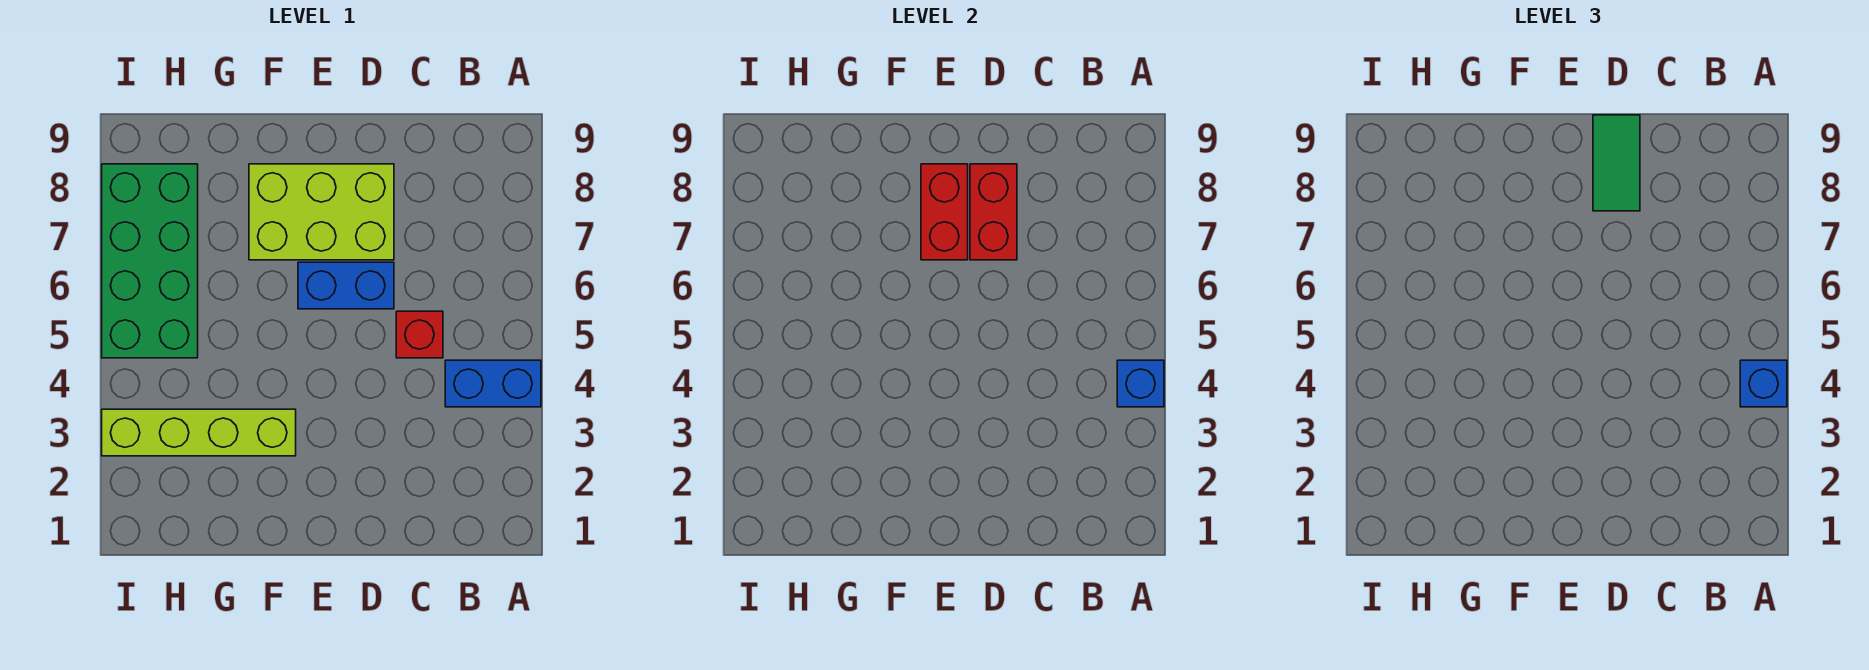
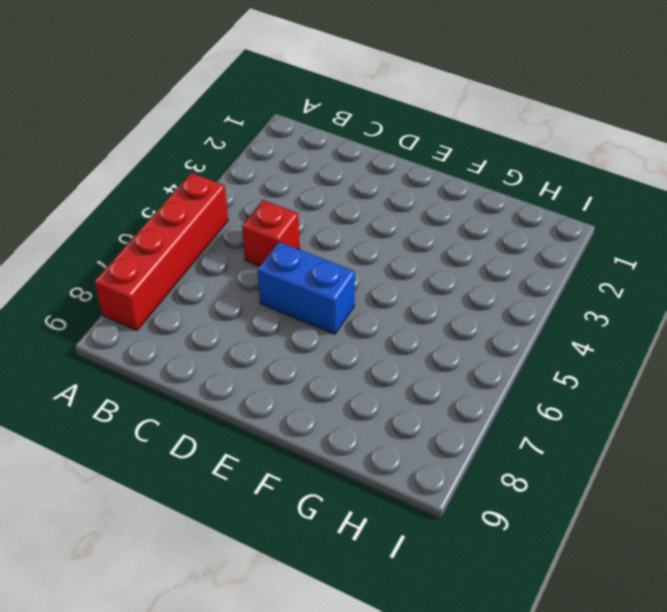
red brick A5:A8 level 1 -> none
none -> blue brick A4:B4 level 1
none -> lime brick D7:F8 level 1

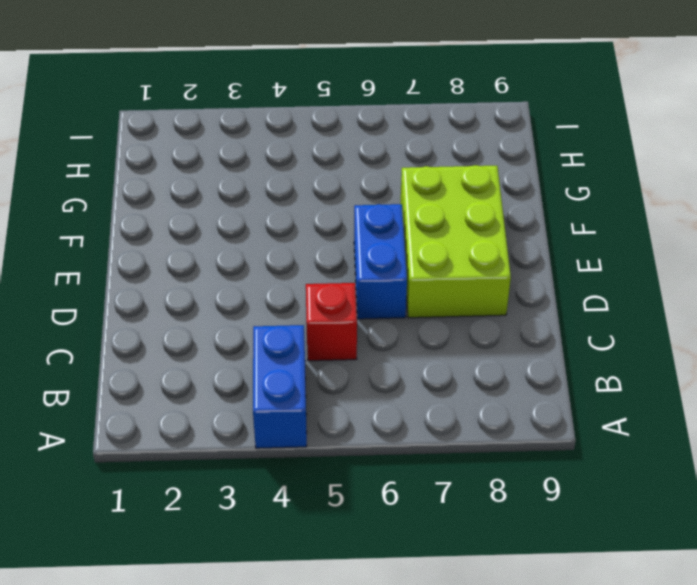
none -> lime brick F3:I3 level 1
none -> green brick H5:I8 level 1

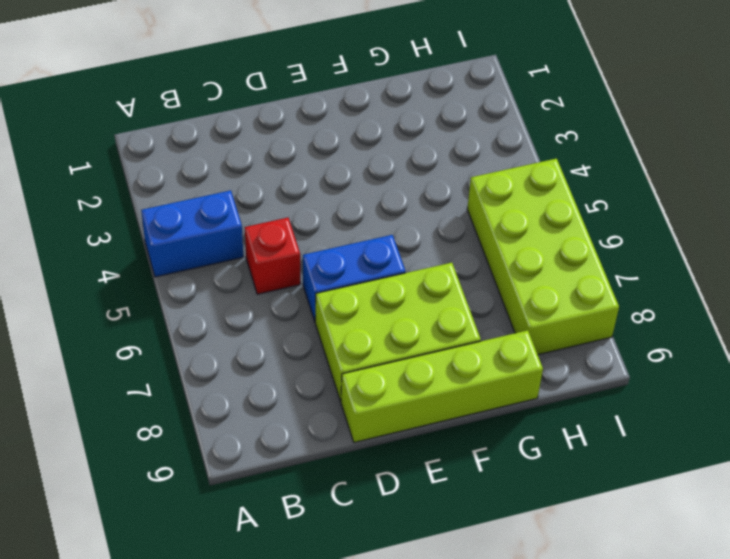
lime brick D9:G9 level 1 -> lime brick F3:I3 level 1
lime brick H5:I8 level 1 -> green brick H5:I8 level 1
none -> blue brick A4 level 2
none -> red brick D7:D8 level 2

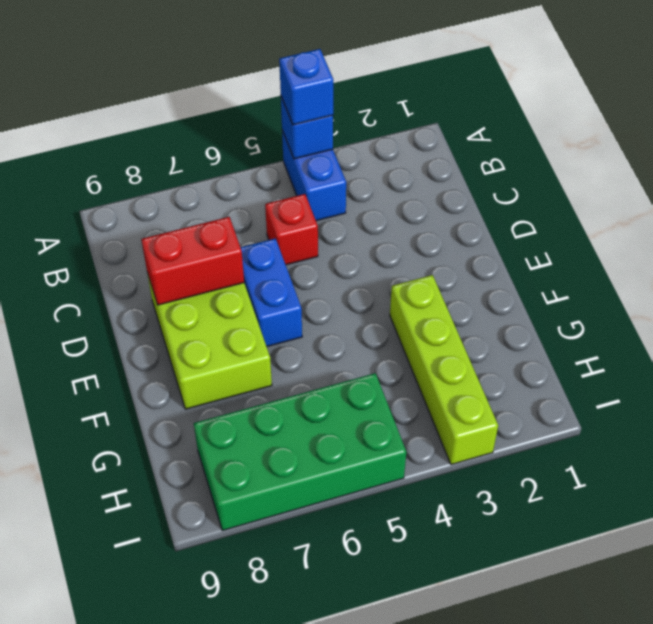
none -> red brick E7:E8 level 2
none -> green tile D8:D9 level 3

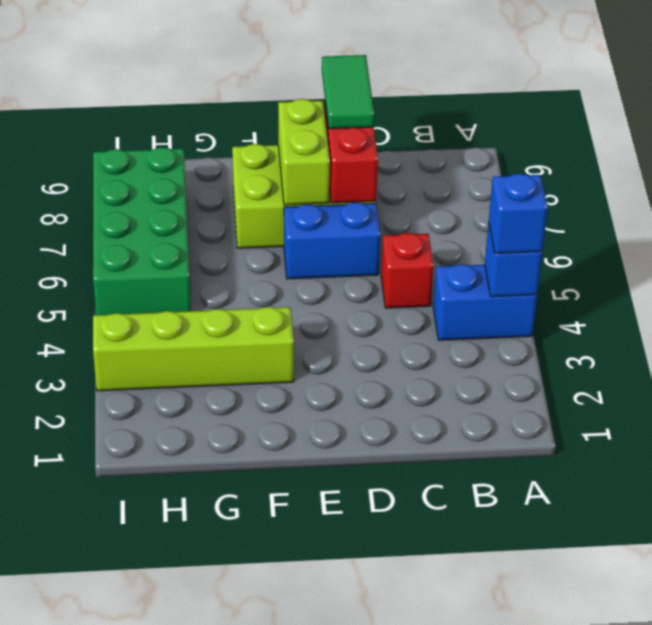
lime brick E7:E8 level 2 -> red brick E7:E8 level 2

